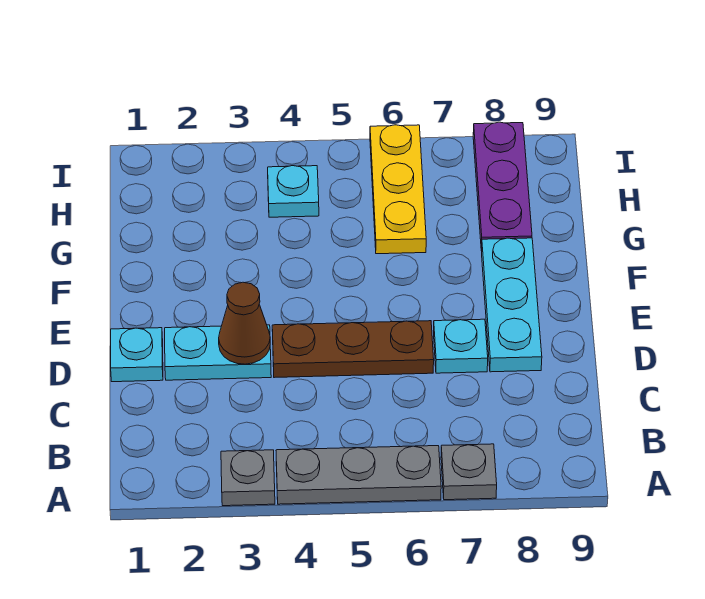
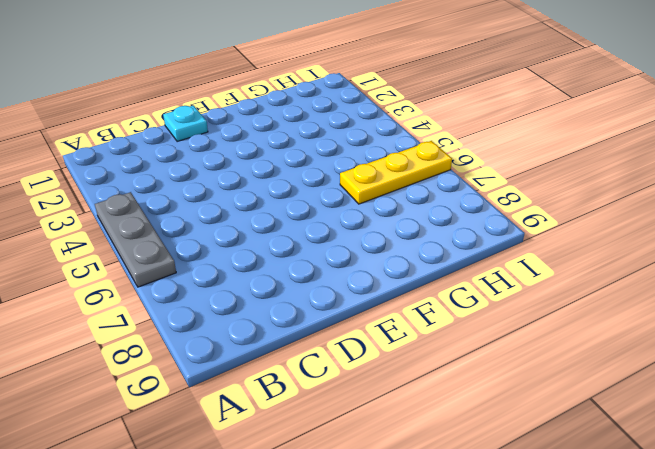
none -> grey plate A3 level 1
none -> grey plate A7 level 1
none -> cyan plate D2:D3 level 1

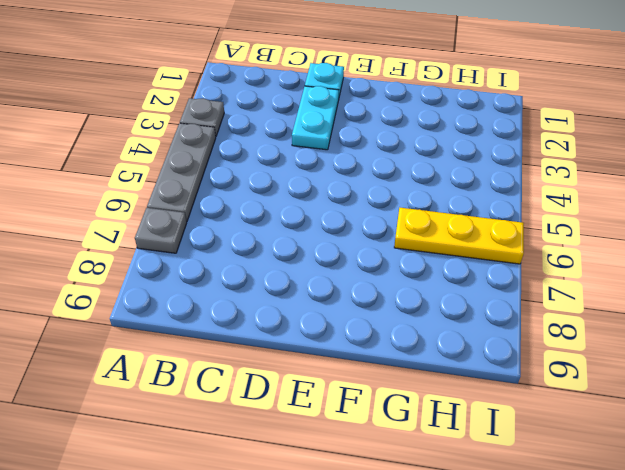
none -> brown plate D4:D6 level 1
none -> cyan plate D7 level 1
none -> cyan plate D8:F8 level 1

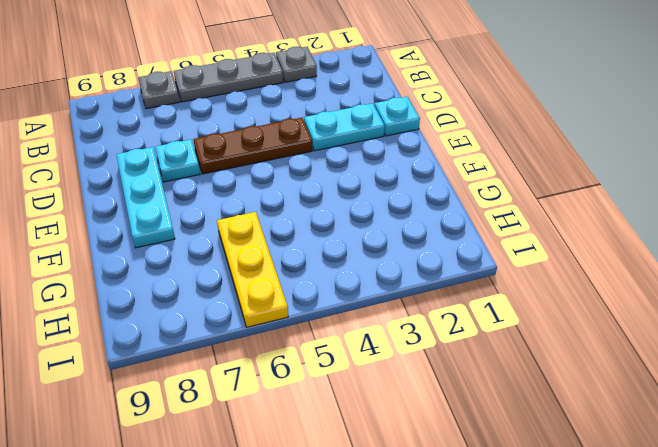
none -> purple plate G8:I8 level 1
none -> cyan plate H4 level 1
none -> brown cone D3 level 2

